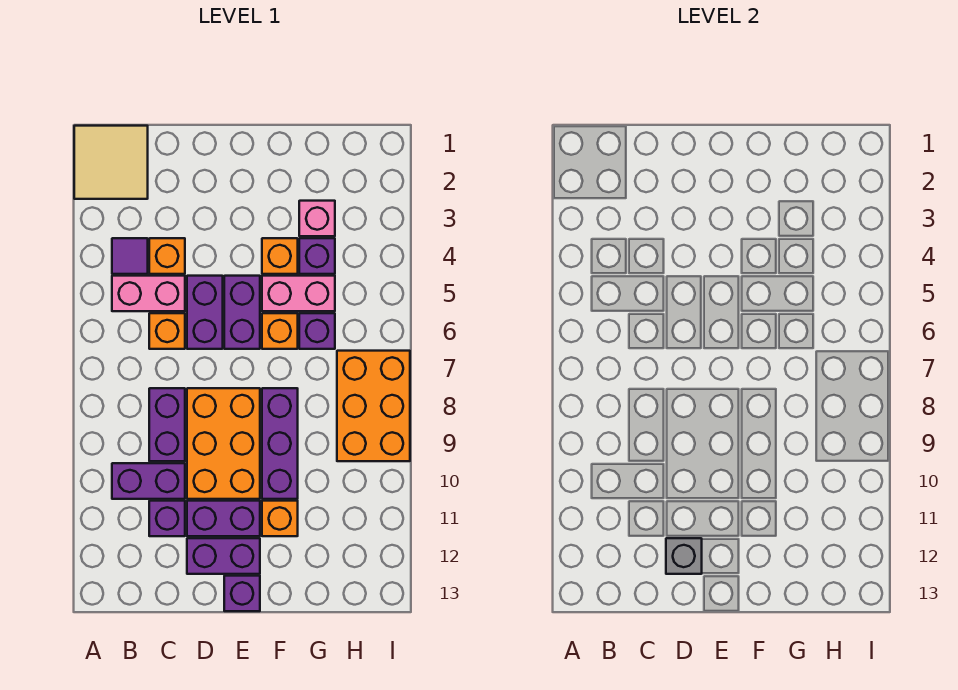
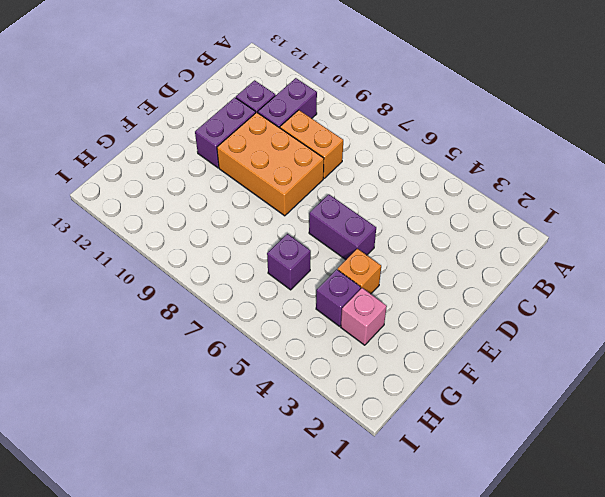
orange brick C8:C9 level 1 -> purple brick C8:C9 level 1
none -> tan tile A1:B2 level 1
none -> purple tile B4 level 1
none -> pink brick B5:C5 level 1

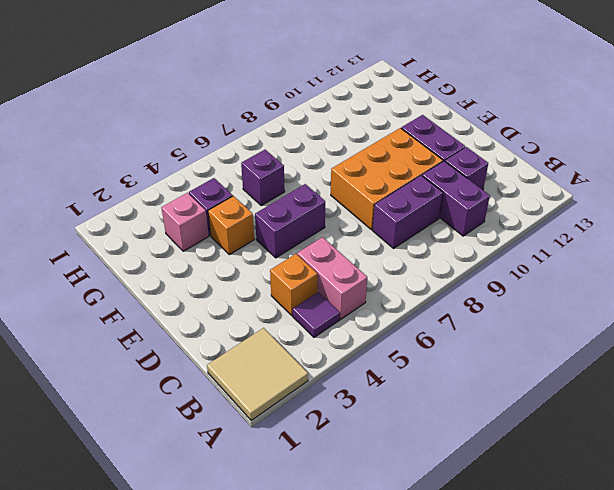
none -> orange brick C6 level 1
none -> purple brick D5:D6 level 1
none -> purple brick D12:E12 level 1

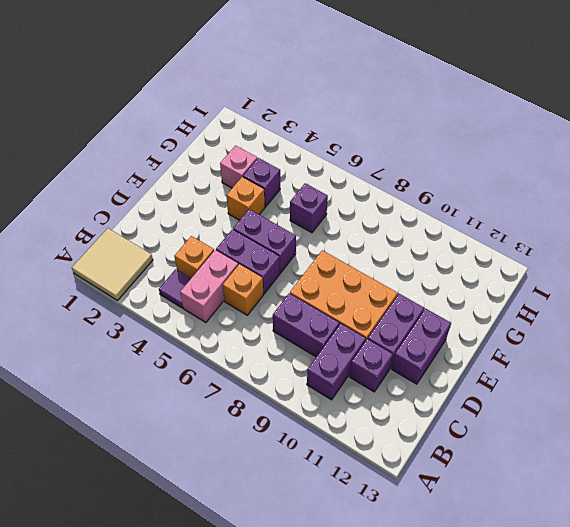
none -> purple brick E13 level 1
none -> pink brick F5:G5 level 1
none -> orange brick F6 level 1

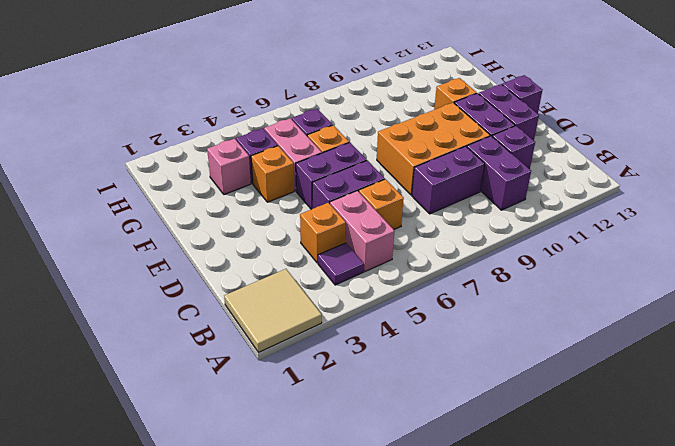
none -> purple brick F8:F10 level 1
none -> orange brick H7:I9 level 1
none -> grey brick D12 level 2

